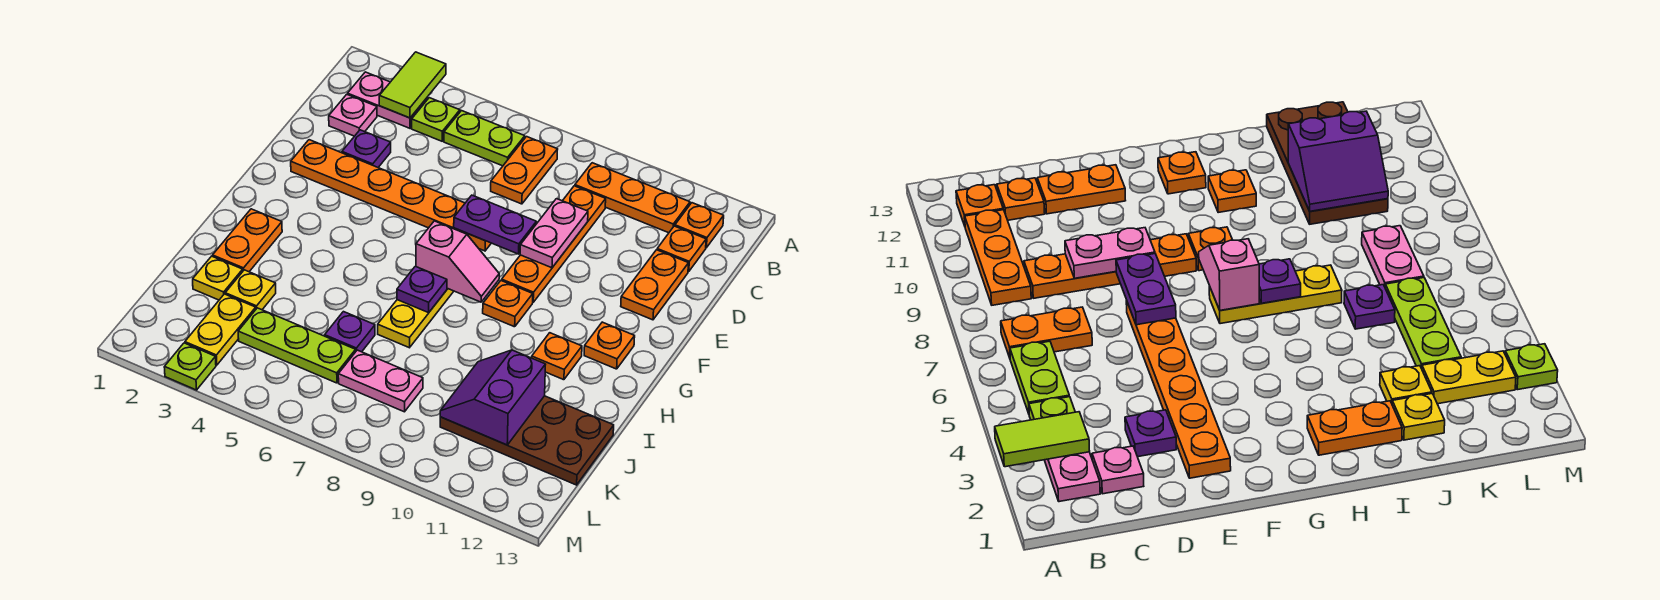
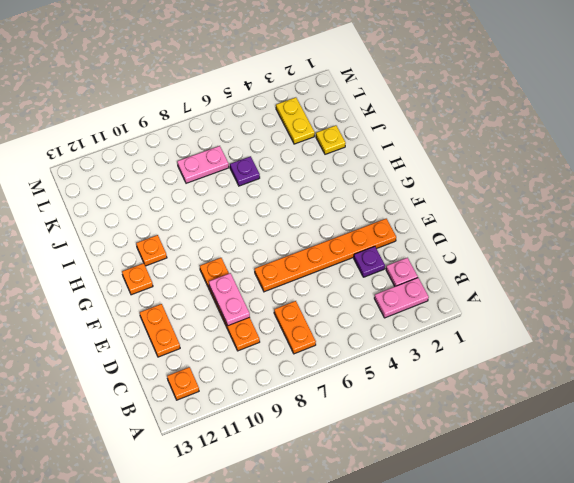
none -> lime plate B4 level 1
none -> lime plate B5:B6 level 1
none -> orange plate B9:B11 level 1
none -> orange plate C12 level 1

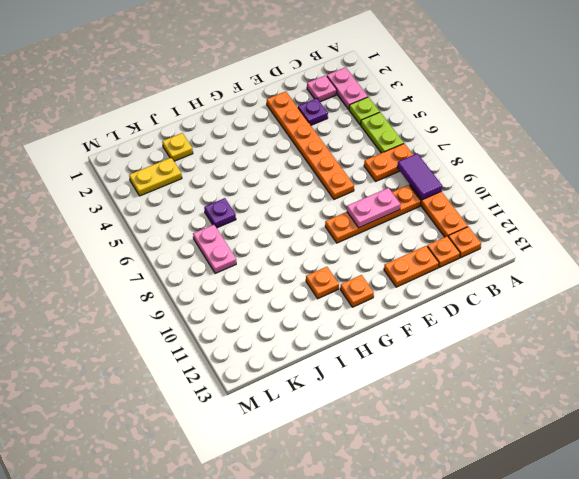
purple tile B8:B9 level 2 -> none
none -> yellow plate G7:I7 level 1
none -> orange plate G9 level 1
none -> orange plate H2:I2 level 1
none -> yellow plate J3 level 1

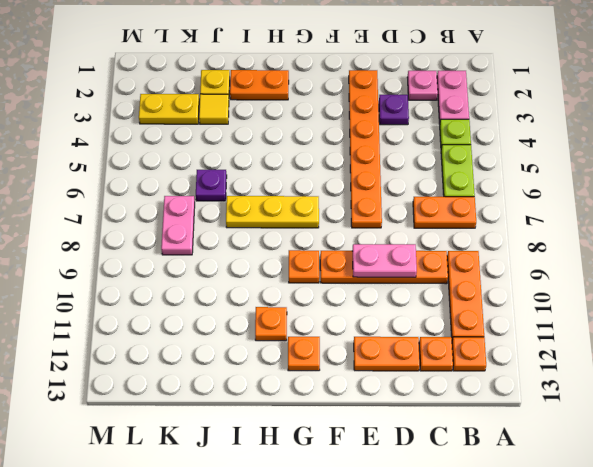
yellow tile J3 level 1 -> yellow plate J3 level 1
none -> brown plate J10:K13 level 1
none -> lime plate K4:K6 level 1
none -> lime plate M3 level 1
none -> lime tile A3:B3 level 2

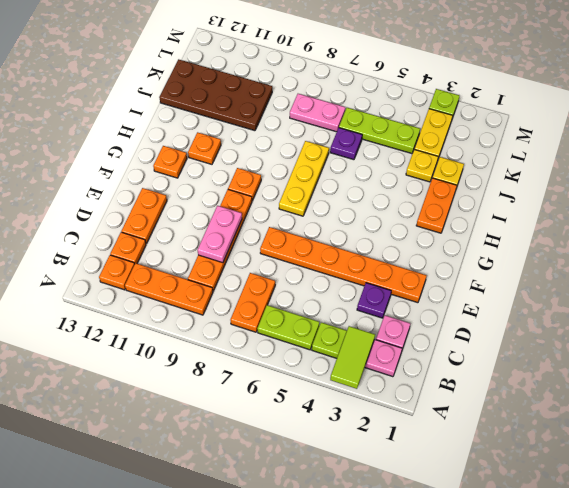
none -> purple plate E7:E8 level 2
none -> pink slope G7:G8 level 2 top 7
none -> purple plate H7 level 2
none -> purple slope J10:K11 level 2 top 11

